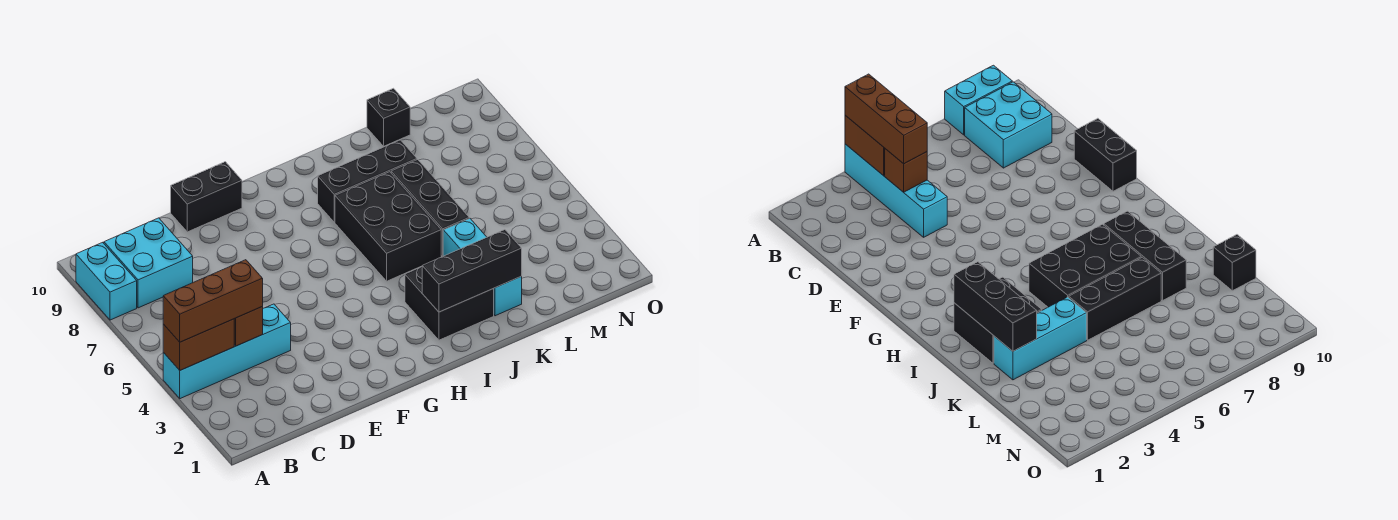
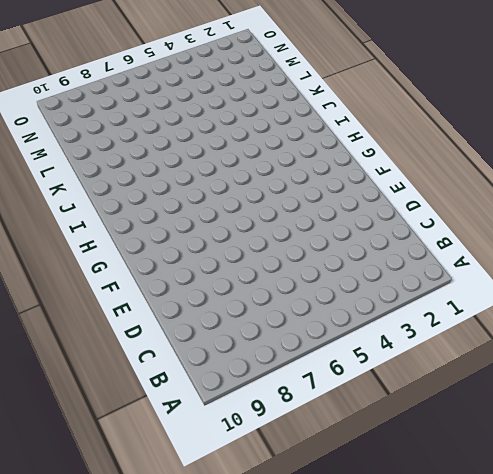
none -> cyan brick A4:D4 level 1
none -> cyan brick A8:A9 level 1
none -> cyan brick B8:C9 level 1

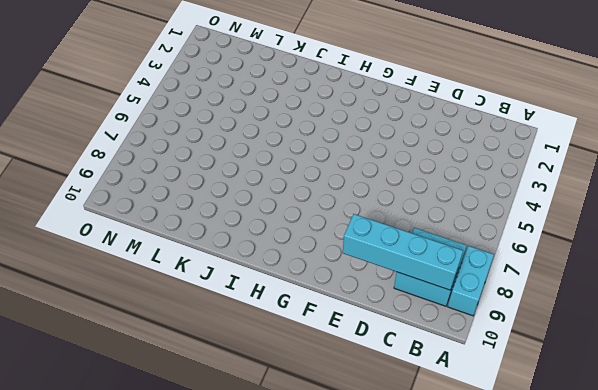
cyan brick B9:E9 level 2 -> cyan brick A4:D4 level 1
none -> black brick E10:F10 level 1
none -> black brick I2:J3 level 1
none -> black brick I5:J7 level 1

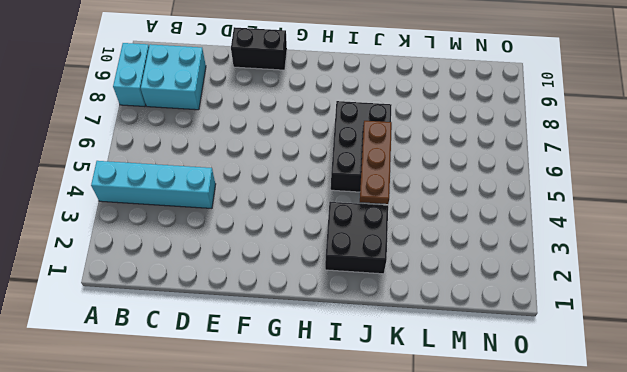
brown plate J4:J6 level 2 -> none
none -> black brick I8:K8 level 1
none -> cyan brick K2:K4 level 1
none -> black brick K5:K7 level 1

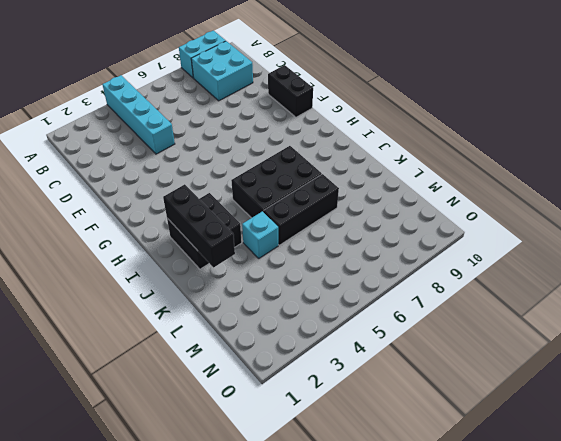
cyan brick K4 level 1 -> cyan brick K2:K4 level 1
none -> black brick I8:K8 level 1
none -> black brick L10 level 1
none -> brown brick A4:B4 level 2

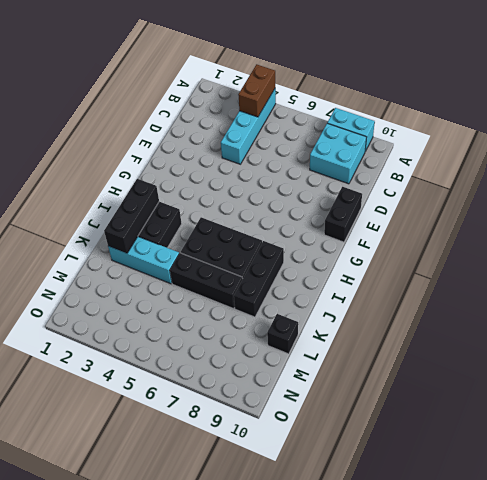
none -> brown brick C4 level 2
none -> brown brick A4:C4 level 3

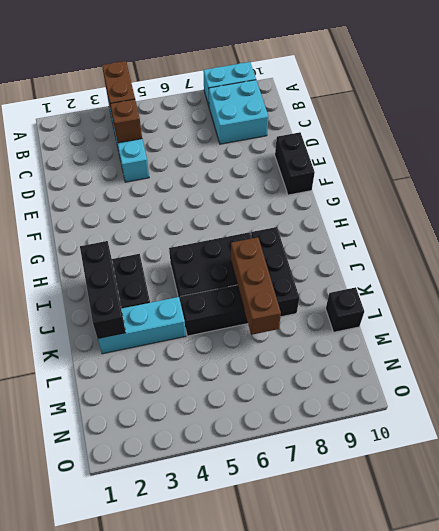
brown brick J7:L7 level 2 -> brown brick A4:C4 level 3

